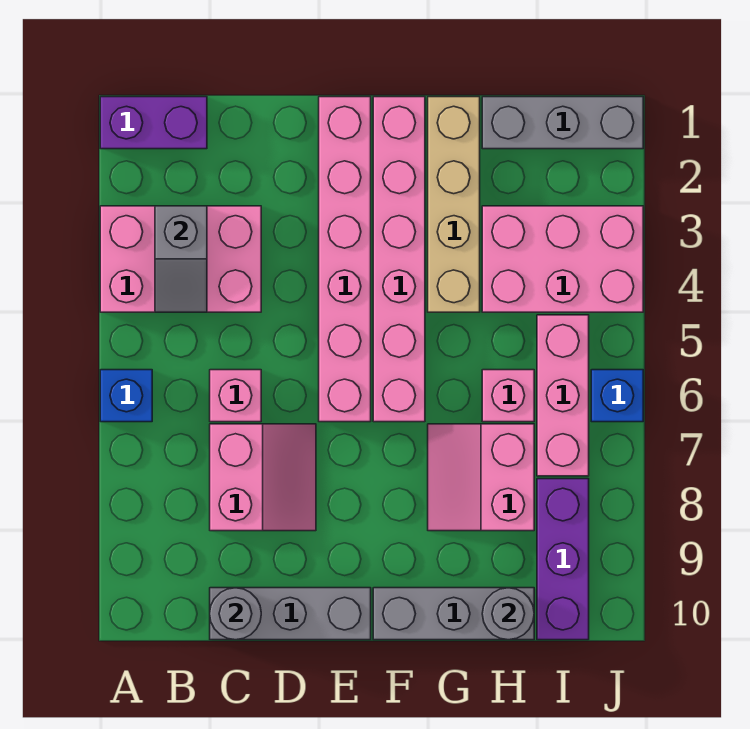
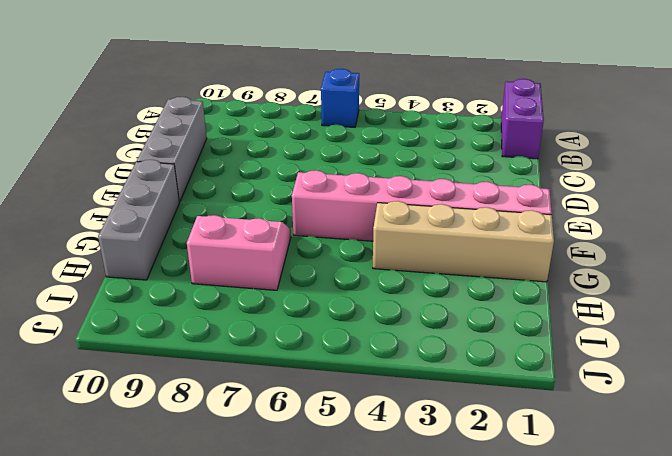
none -> pink brick A3:C4 level 1
none -> pink brick C6 level 1
none -> pink slope C7:D8 level 1 top C

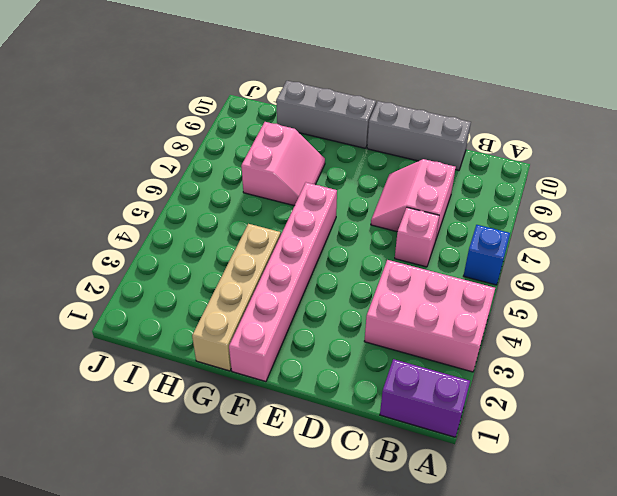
none -> pink brick E1:E6 level 1
none -> grey brick H1:J1 level 1
none -> pink brick H3:J4 level 1

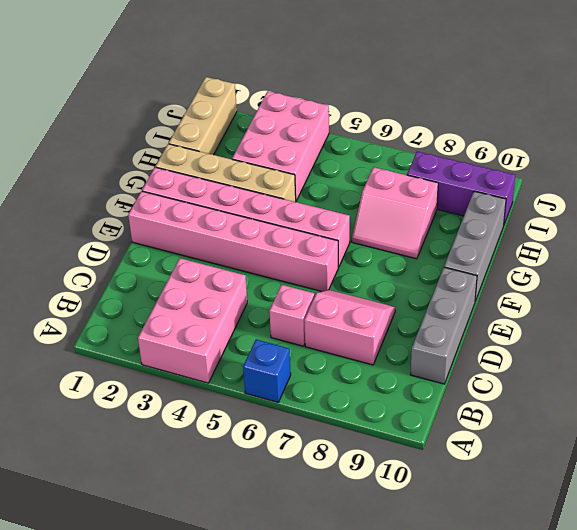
tan brick H1:J1 level 1 -> grey brick H1:J1 level 1
none -> purple brick A1:B1 level 1
none -> pink brick H6 level 1
none -> pink brick I5:I7 level 1

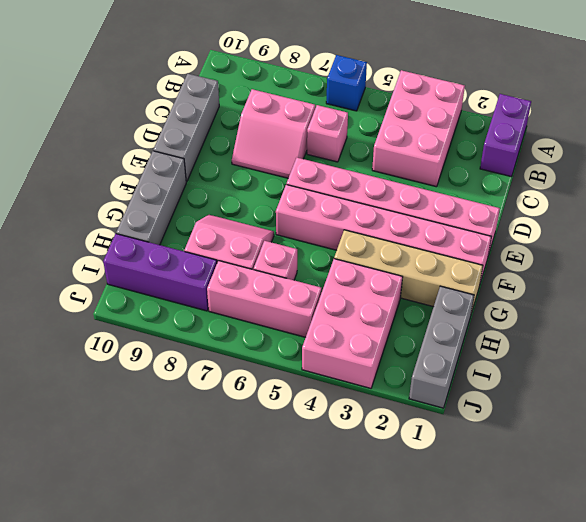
none -> blue brick J6 level 1
none -> grey slope B3:B4 level 2 top 3
none -> grey round brick C10 level 2

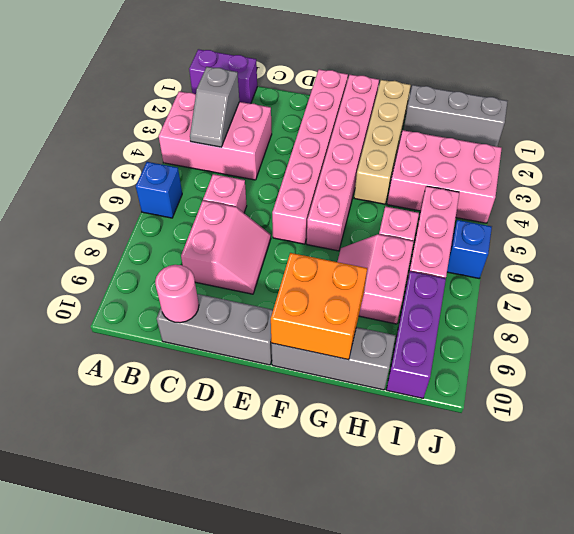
pink round brick C10 level 2 -> grey round brick C10 level 2
orange brick F9:G10 level 2 -> none
none -> grey round brick H10 level 2

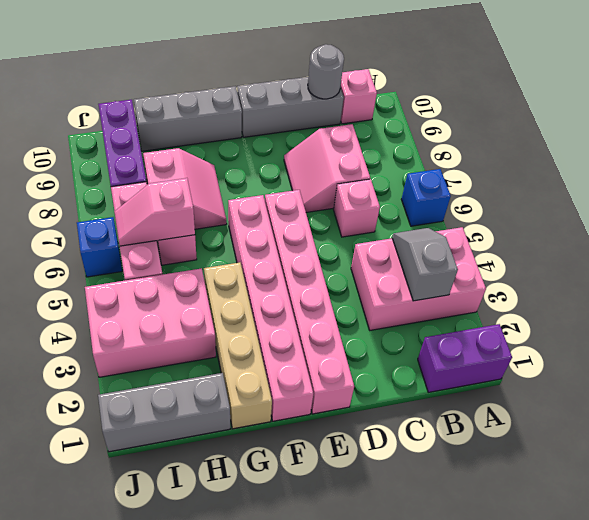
pink brick B10 level 1 -> none
pink slope H6:I6 level 2 top H -> none
none -> grey round brick H10 level 2

